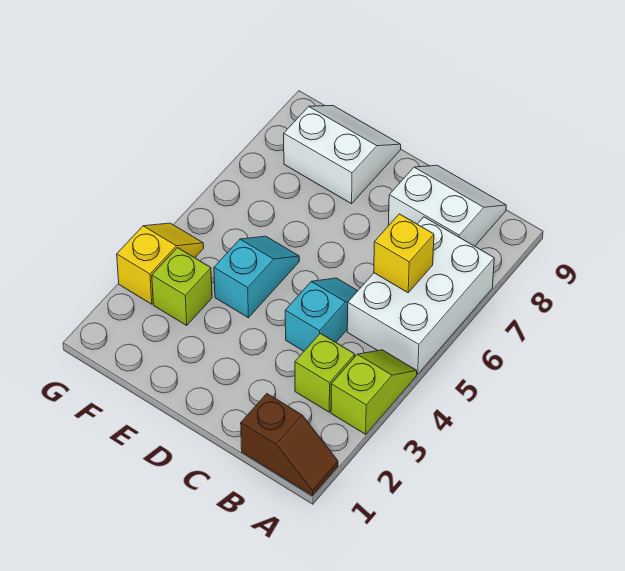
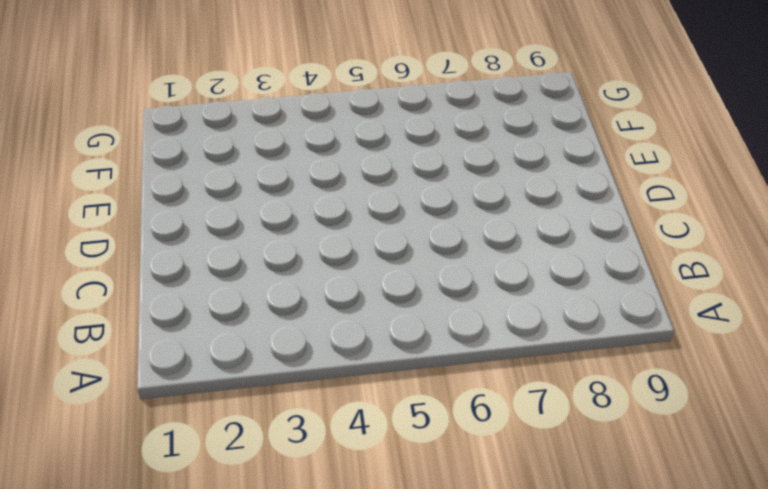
none -> brown slope A1:B1 level 1 top B
none -> lime slope A3:A4 level 1 top 3

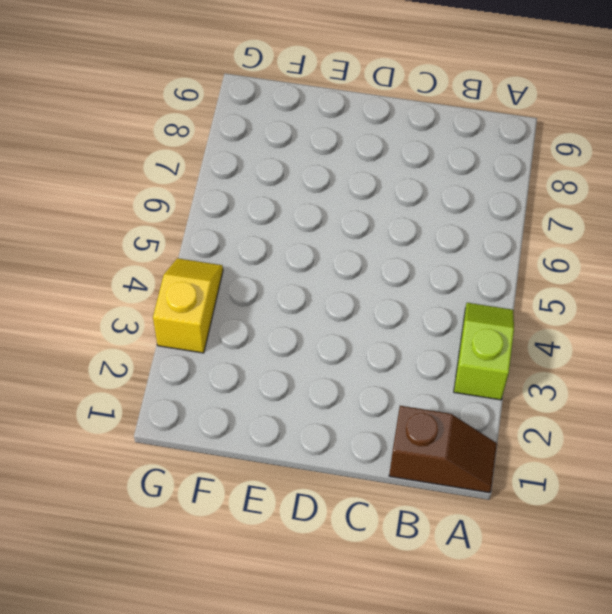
none -> white brick A5:B7 level 1
none -> lime brick B3 level 1

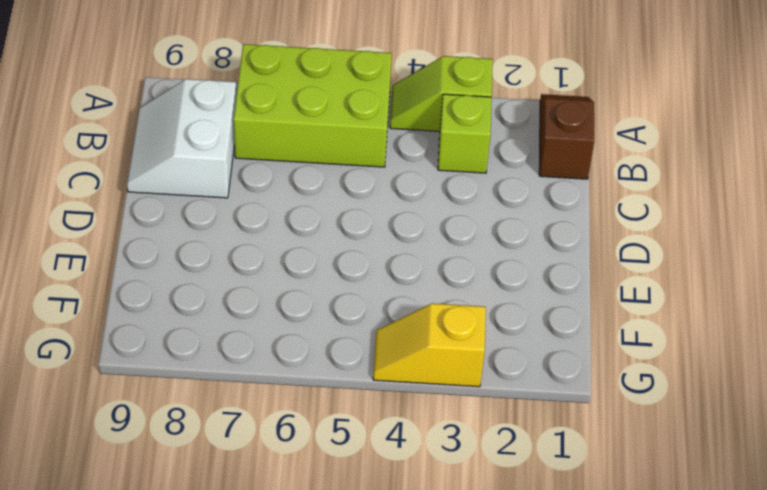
lime brick A5:B7 level 1 -> white brick A5:B7 level 1
none -> cyan slope C4:C5 level 1 top 4
none -> cyan slope E4:E5 level 1 top 4

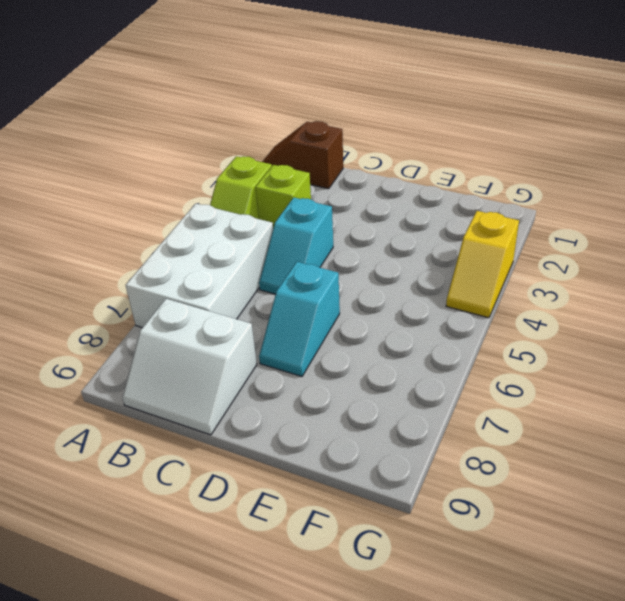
cyan slope D6:D7 level 1 top 6 -> cyan slope E4:E5 level 1 top 4
none -> white slope E8:F9 level 1 top 8
none -> lime brick F3 level 1

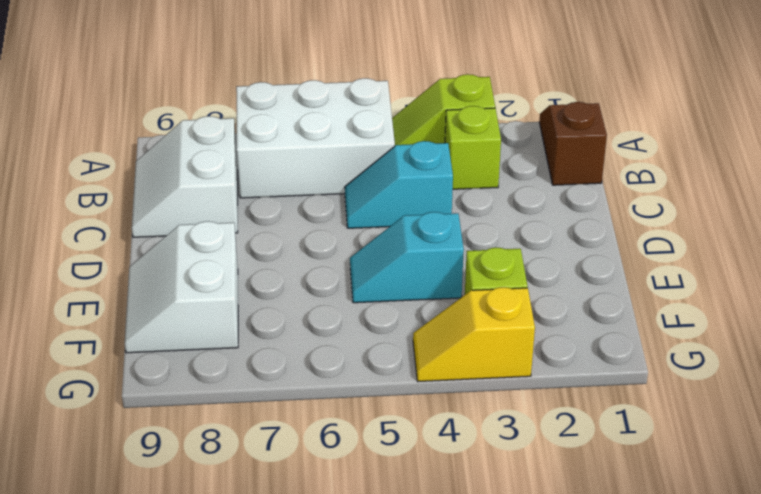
none -> yellow brick B6 level 2

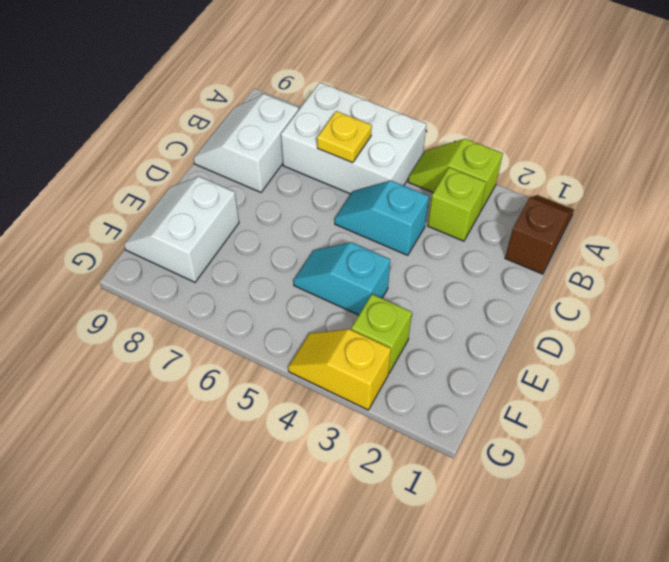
yellow plate B6 level 2 -> yellow brick B6 level 2

